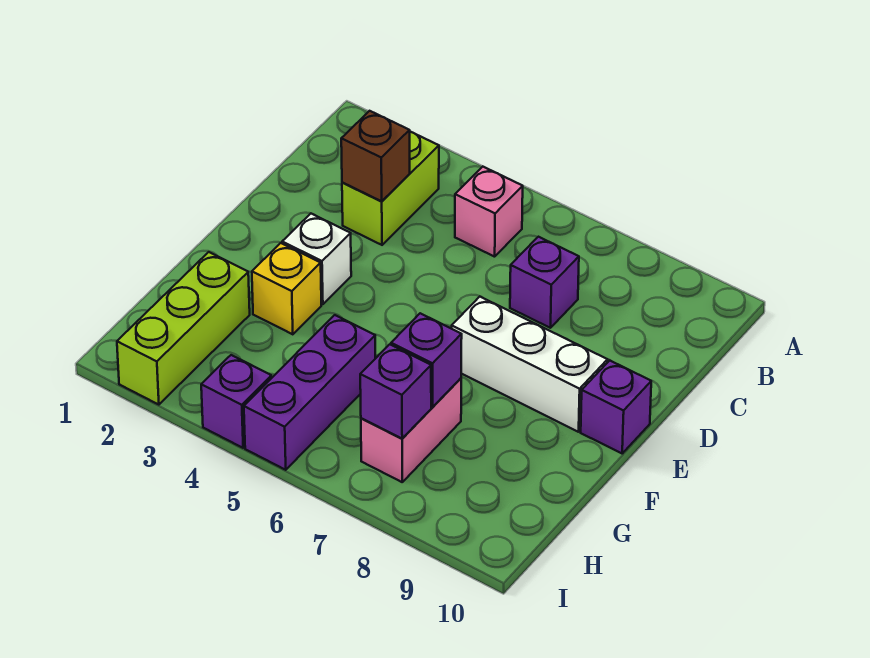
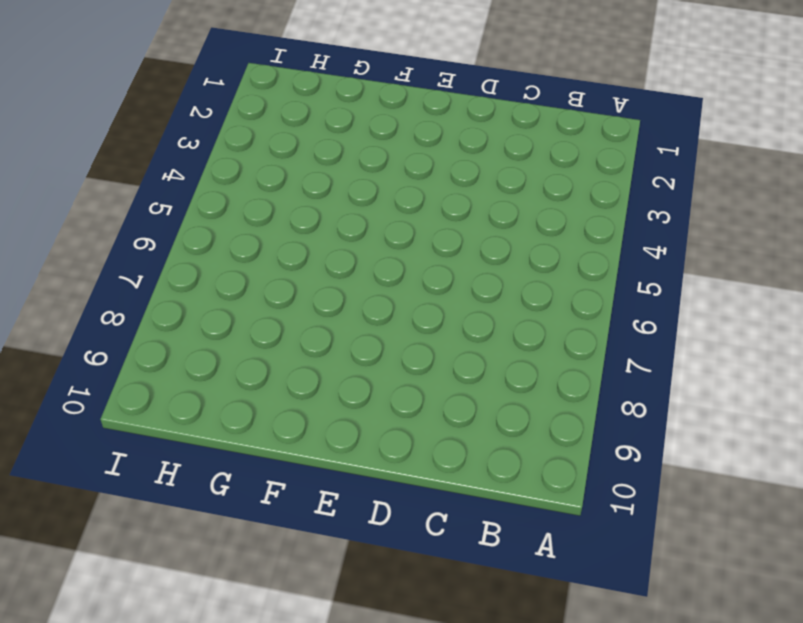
none -> lime brick B3:C3 level 1
none -> pink brick B5 level 1
none -> purple brick C7 level 1

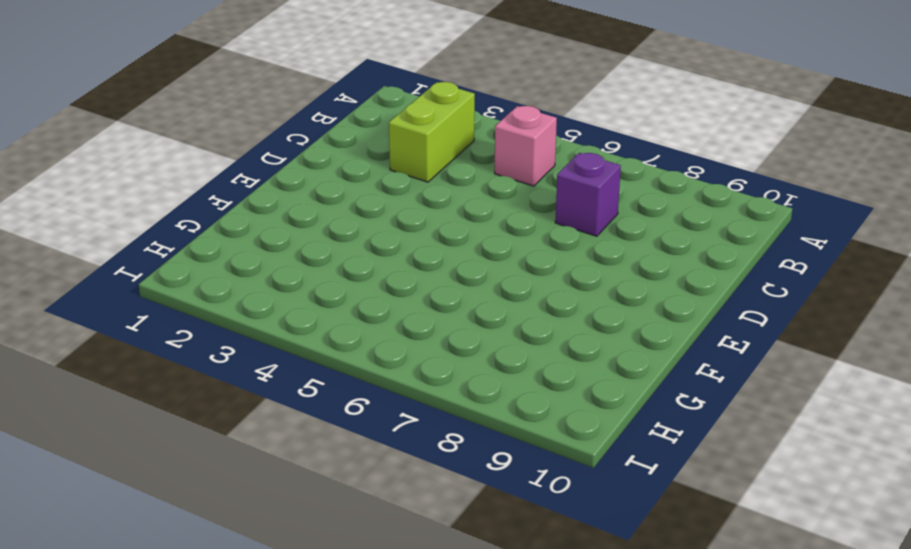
none -> white brick E3 level 1
none -> white brick E7:E9 level 1
none -> purple brick E10 level 1

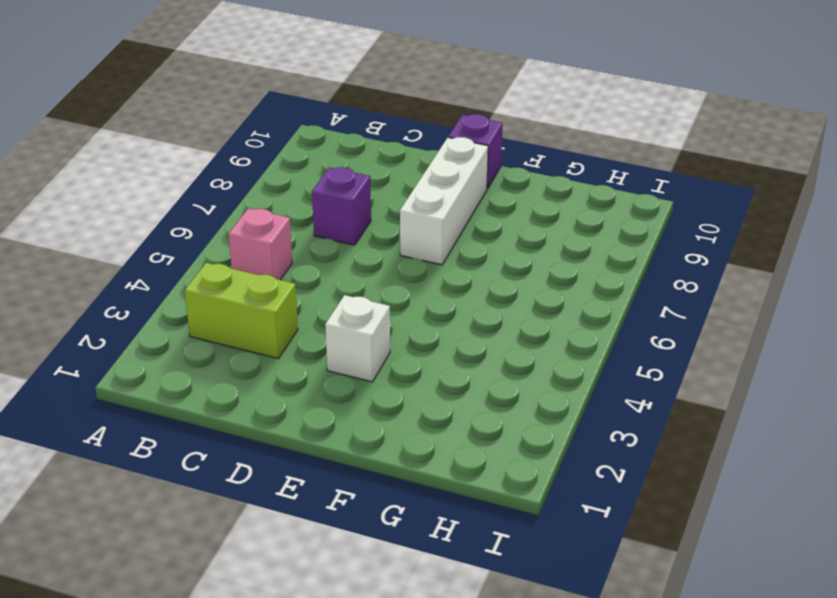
none -> yellow brick F3 level 1
none -> lime brick G2:I2 level 1
none -> purple brick G5:I5 level 1

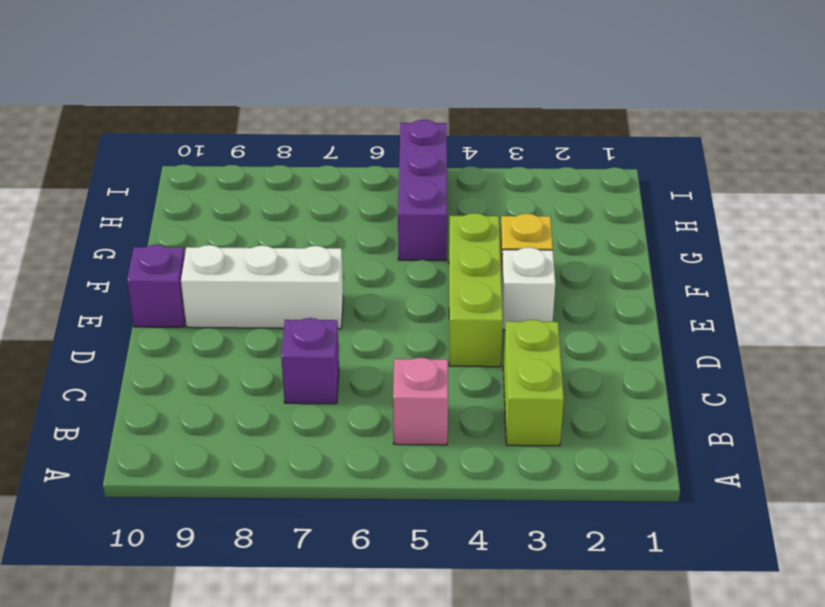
lime brick D4:F4 level 1 -> lime brick G2:I2 level 1
none -> pink brick G7:H7 level 1
none -> purple brick I4 level 1
none -> brown brick C3 level 2

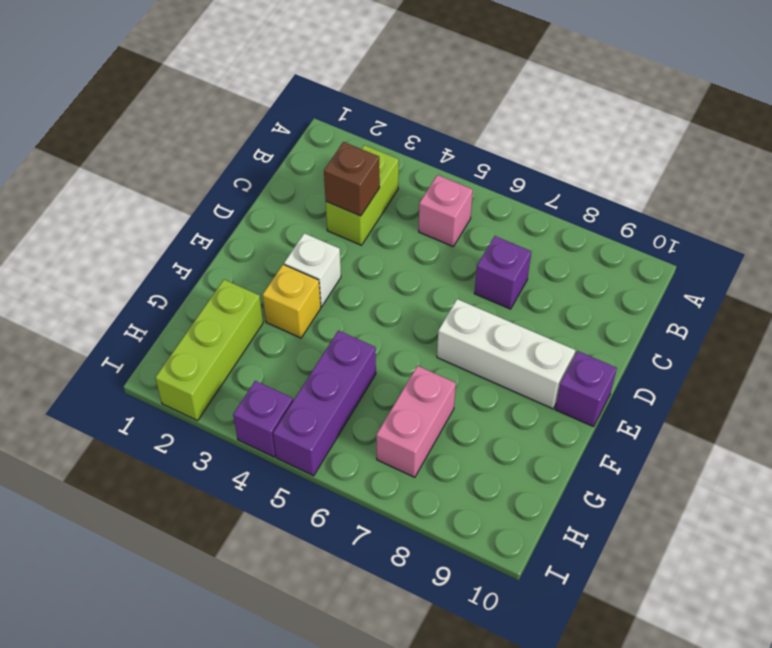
none -> purple brick G7 level 2
none -> purple brick H7 level 2

